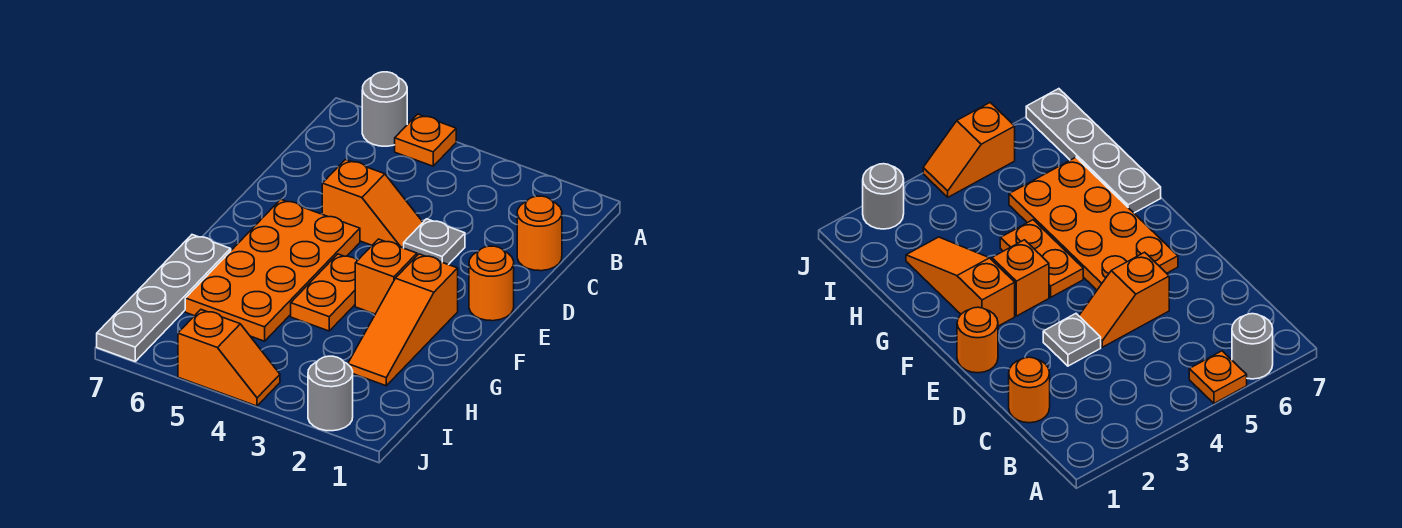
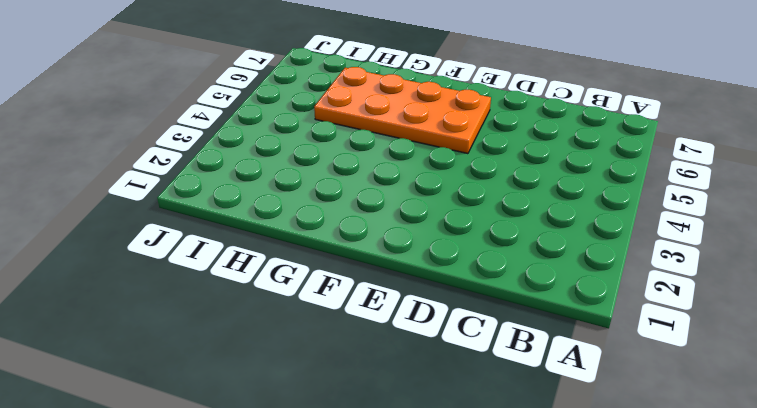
none -> orange plate A5 level 1
none -> grey round brick A6 level 1
none -> orange round brick C1 level 1

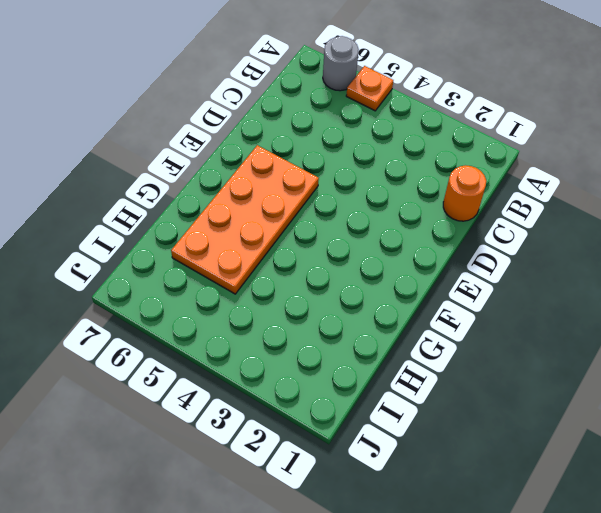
none -> grey plate D3 level 1
none -> orange slope D4:D5 level 1 top 5
none -> orange round brick E1 level 1

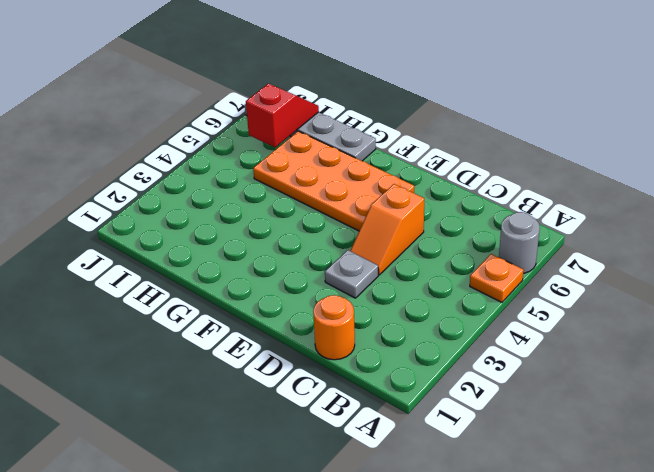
red slope I6:I7 level 2 top 6 -> none
none -> orange round brick E1 level 1
none -> orange slope F2:H2 level 1 top F
none -> orange brick F3 level 1

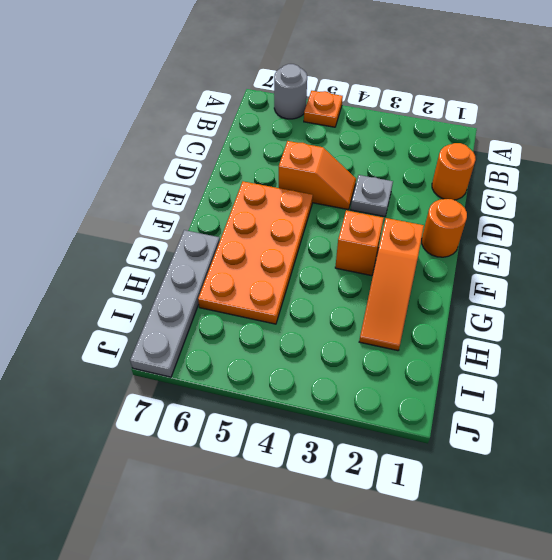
none -> orange plate F4:G4 level 1
none -> grey round brick J2 level 1
none -> orange slope J4:J5 level 1 top 5

